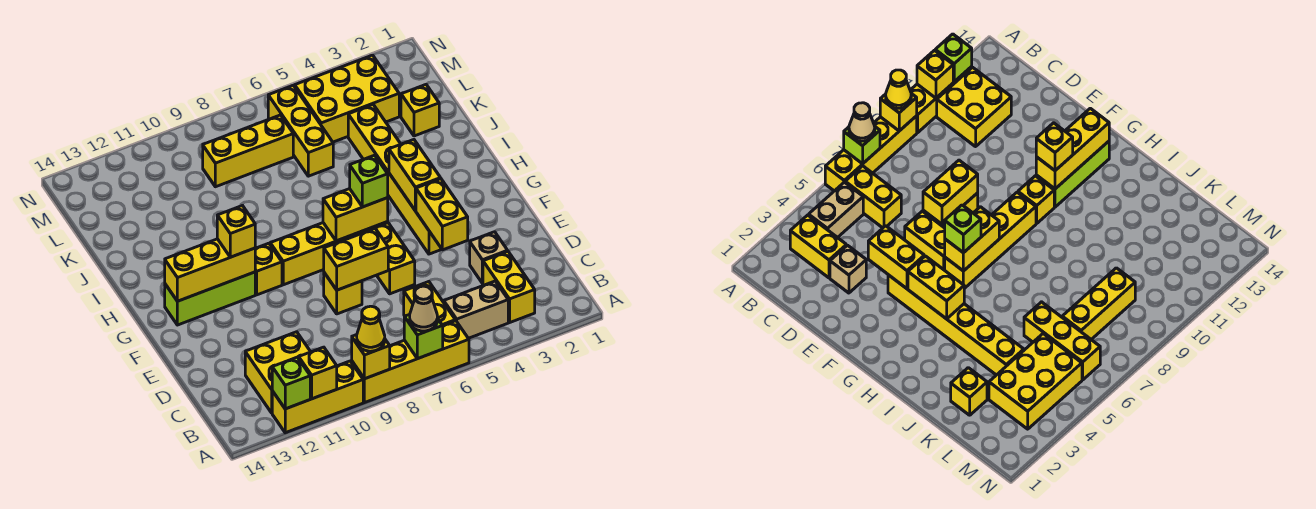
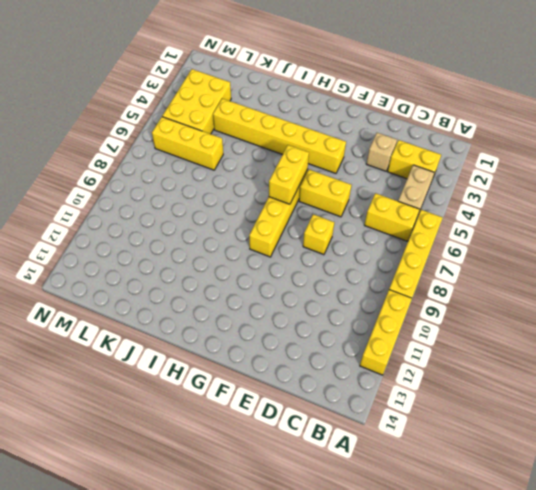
none -> yellow brick B11:C12 level 1
none -> yellow brick G10 level 1
none -> lime brick G11:G13 level 1
none -> yellow brick K2 level 1

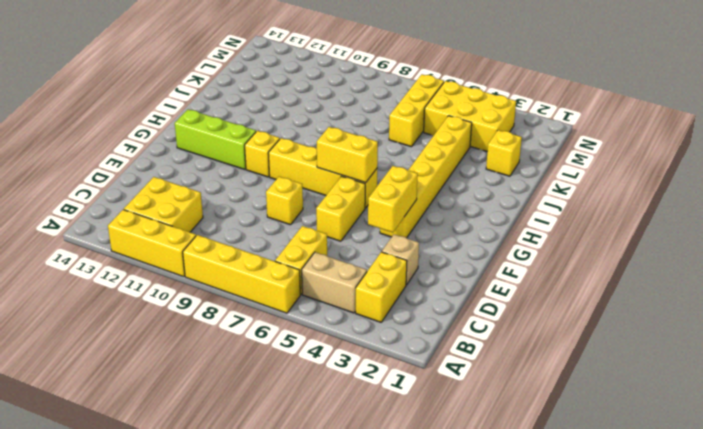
none -> yellow brick L7:L9 level 1
none -> lime brick A7 level 2
none -> yellow brick A9 level 2
none -> yellow brick A11 level 2

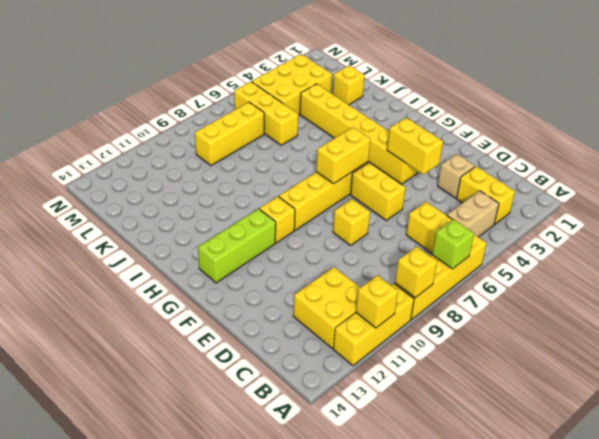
none -> lime brick A12 level 2
none -> yellow brick E7:E8 level 2
none -> yellow brick G4:H4 level 2
none -> yellow brick G11:G13 level 2

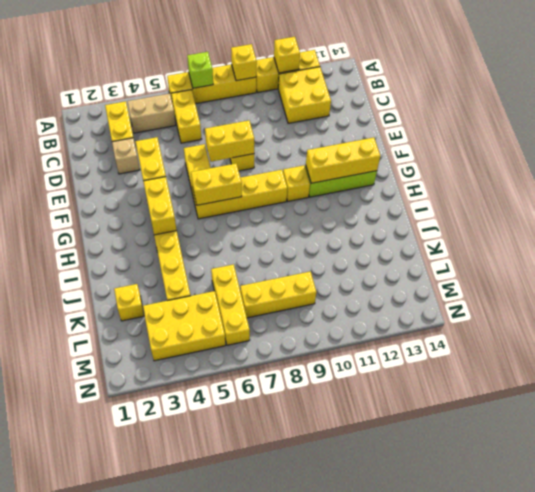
none -> lime brick A12 level 2
none -> tan cone A7 level 3
none -> yellow cone A9 level 3
none -> lime brick G6 level 3

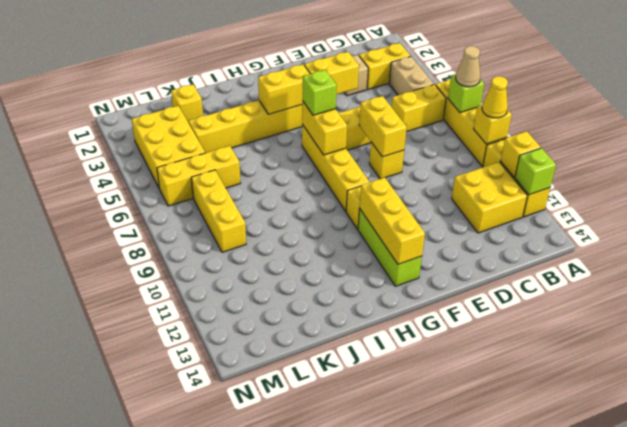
none -> yellow brick G11 level 3

